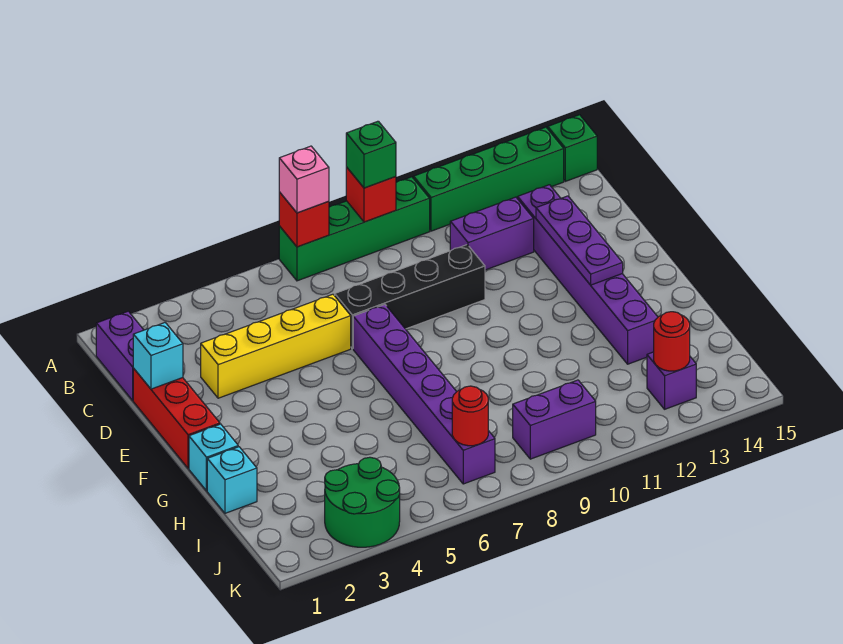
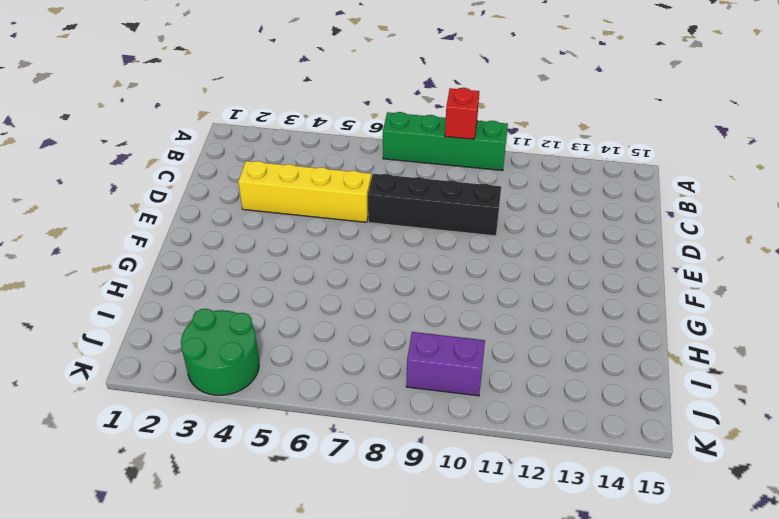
none -> green brick A11:A14 level 1
none -> green brick A15 level 1
none -> purple brick B1:C1 level 1

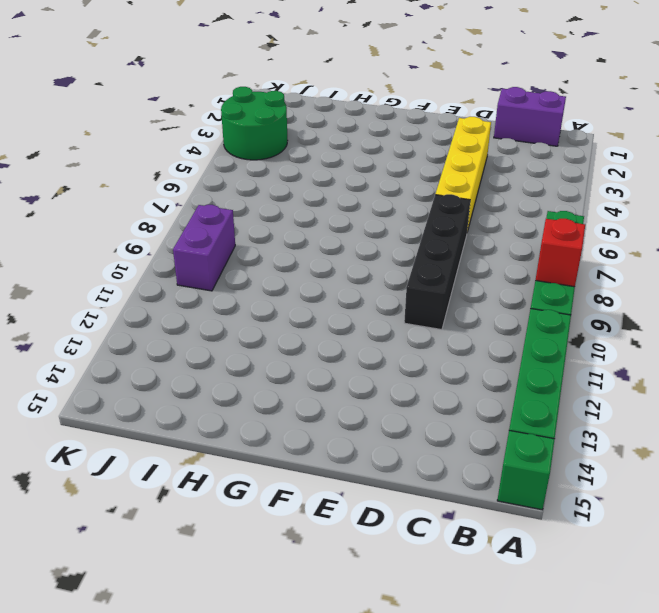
none -> purple brick C11:C12 level 1
none -> purple brick C13:H13 level 1
none -> red brick D1:F1 level 1

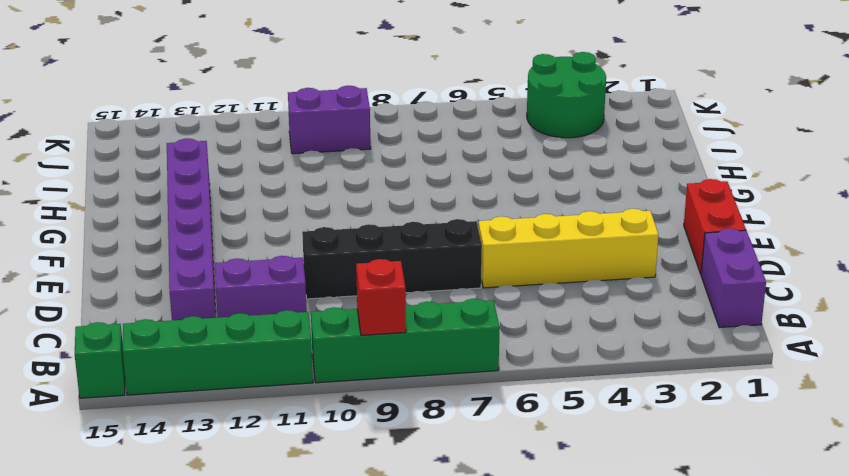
red brick D1:E1 level 1 -> red brick D1:F1 level 1
none -> purple brick E7:J7 level 1
none -> cyan brick G1 level 1
none -> cyan brick H1 level 1

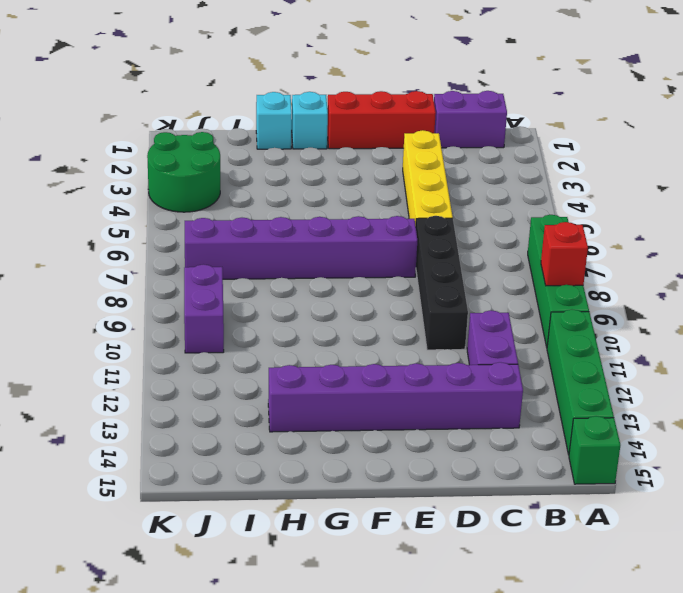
none -> purple brick J13 level 1
none -> red brick A7 level 2
none -> cyan brick D1 level 2

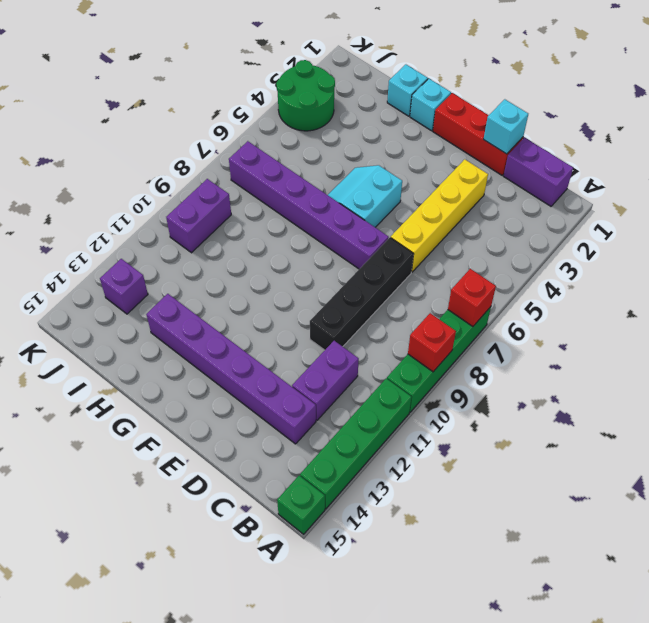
cyan slope F5:G6 level 1 top F -> none
none -> purple plate D13:F13 level 2
none -> red round brick J7 level 2
none -> red round brick J13 level 2

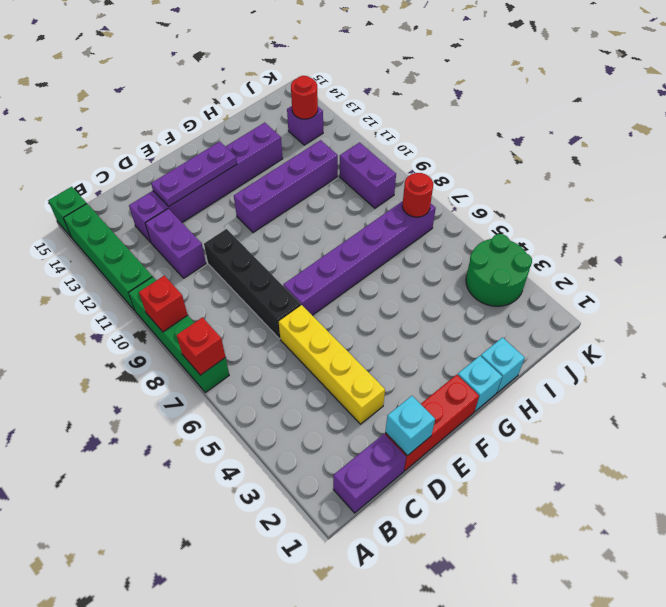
purple brick F11:I11 level 1 -> none
none -> pink brick A7 level 3
none -> green brick A9 level 3

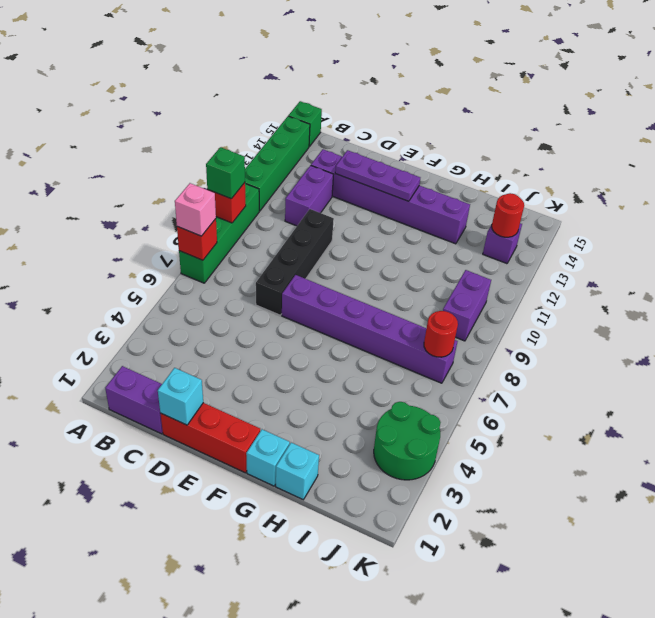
none -> yellow brick D3:D6 level 1

